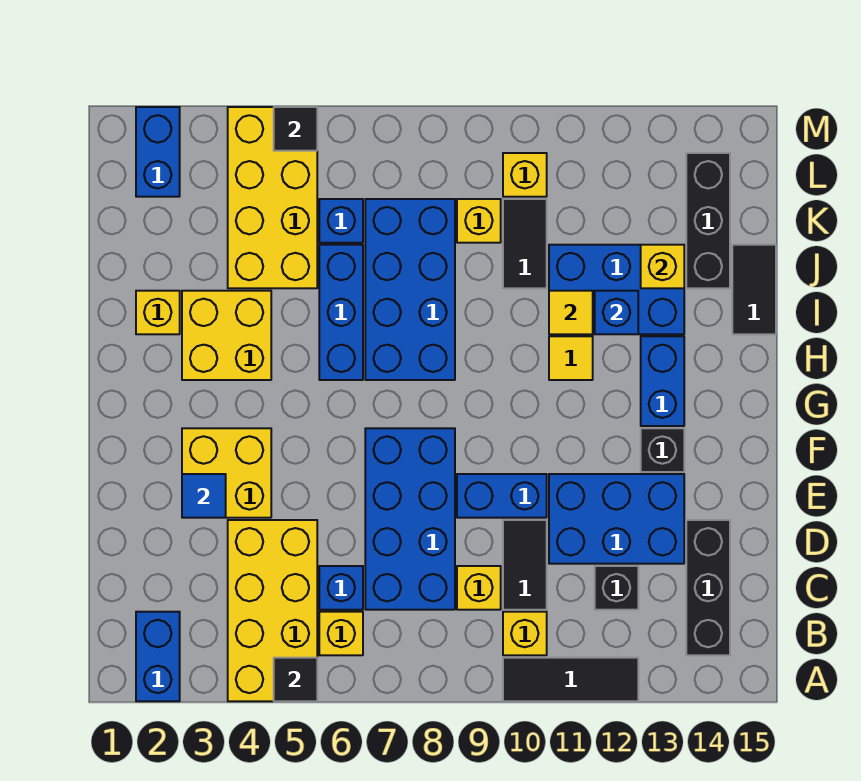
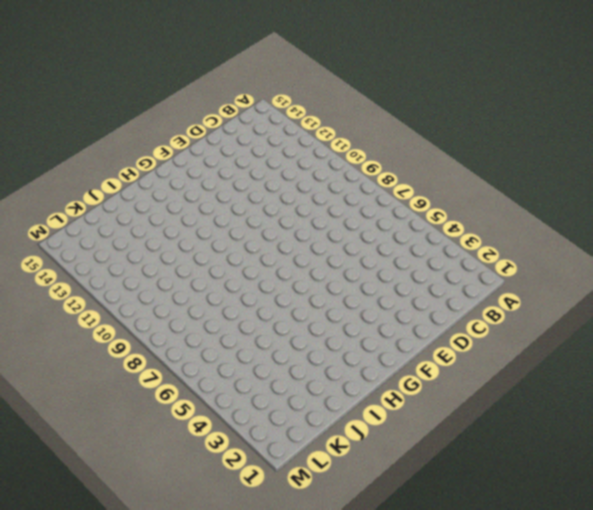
none -> blue brick A2:B2 level 1
none -> yellow brick A4:D5 level 1
none -> black tile A10:A12 level 1
none -> yellow brick B6 level 1

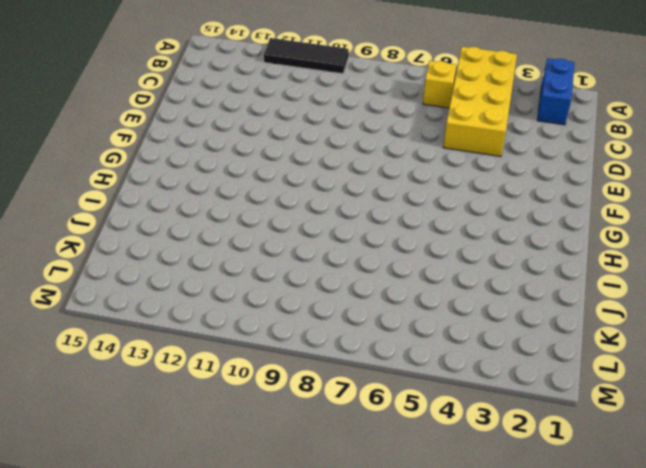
none -> yellow brick B10 level 1
none -> black brick B14:D14 level 1
none -> blue brick C6 level 1
none -> blue brick C7:F8 level 1

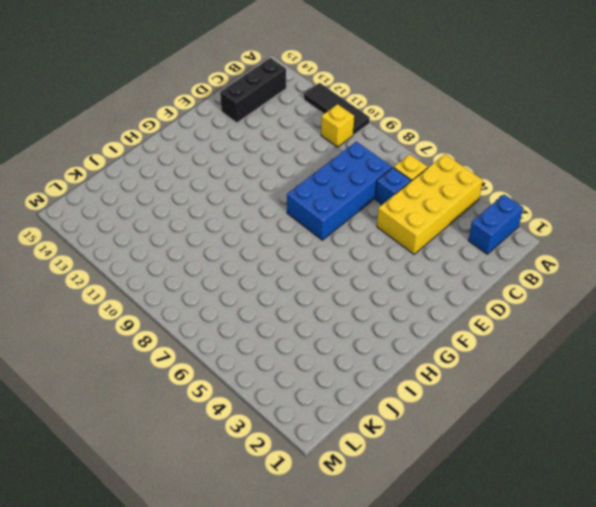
none -> yellow brick C9 level 1
none -> black tile C10:D10 level 1
none -> black brick C12 level 1
none -> blue brick D11:E13 level 1

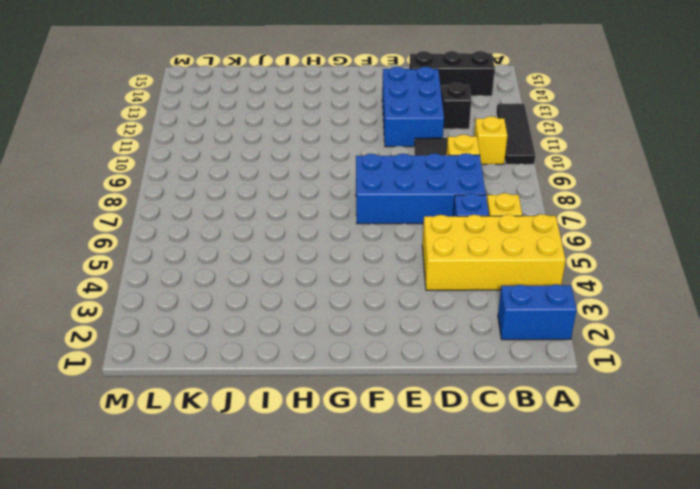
none -> yellow brick E3:F4 level 1
none -> blue brick E9:E10 level 1
none -> black brick F13 level 1
none -> blue brick G13:H13 level 1

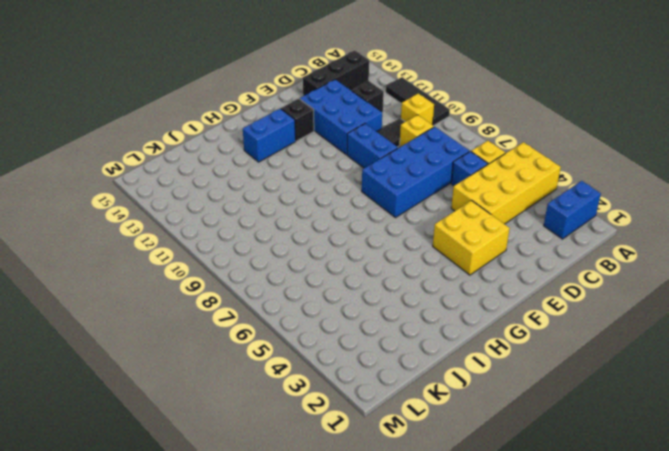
none -> yellow brick H3:I4 level 1
none -> blue brick H6:J6 level 1
none -> blue brick H7:K8 level 1
none -> yellow tile H11 level 1

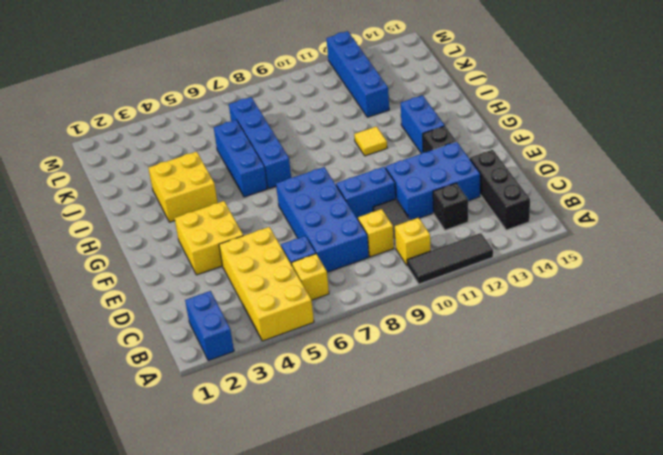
blue brick H7:K7 level 1 -> blue brick H7:K8 level 1
blue brick J12:M12 level 1 -> blue brick I11:J13 level 1
none -> yellow brick I2 level 1
none -> black tile I15:J15 level 1
none -> yellow brick J4:M5 level 1
none -> black tile J10:K10 level 1

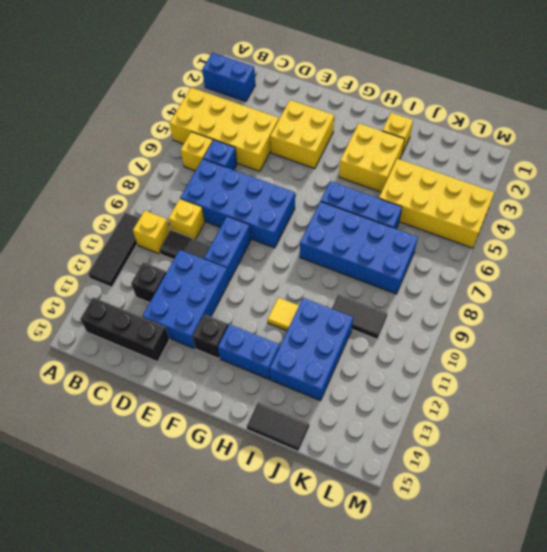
none -> black brick J14:L14 level 1
none -> blue brick K6 level 1
none -> yellow brick K9 level 1
none -> blue brick L2:M2 level 1

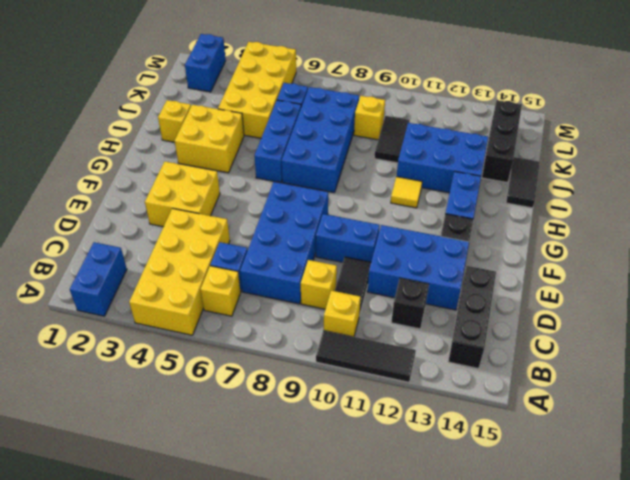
none -> yellow brick L10 level 1
none -> black tile A5 level 2
none -> blue tile E3 level 2
none -> yellow tile I11 level 2

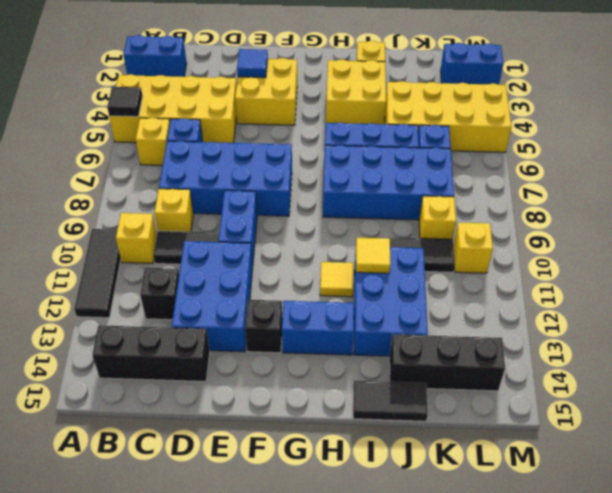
none -> blue brick I12 level 2
none -> yellow brick J13 level 2
none -> black tile M5 level 2

